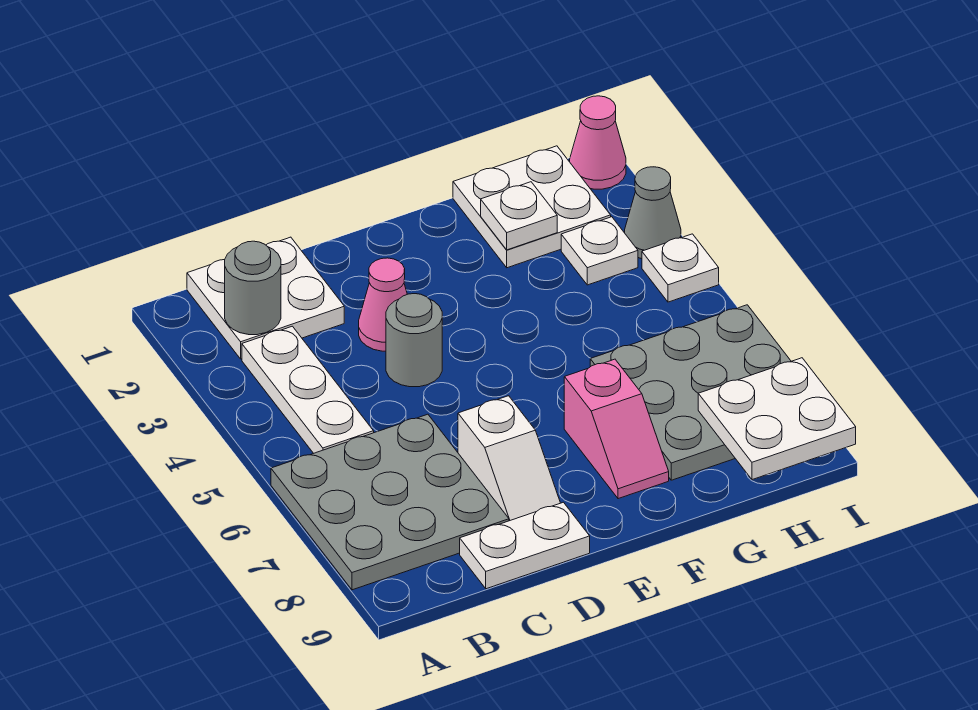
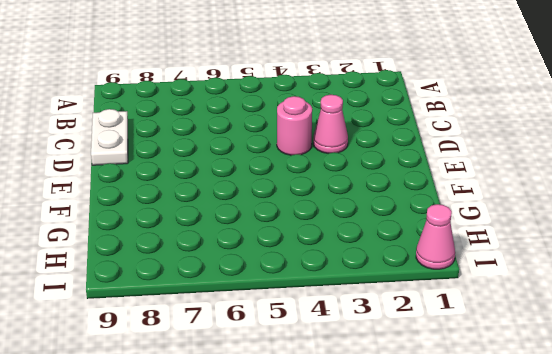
pink round brick D4 level 1 -> grey round brick D4 level 1
none -> grey plate A6:C8 level 1
none -> white plate B1:C2 level 1
none -> white plate B3:B5 level 1

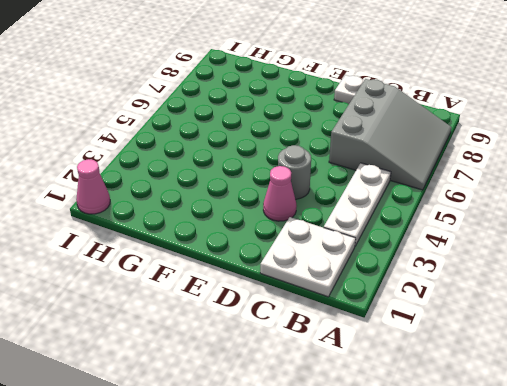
grey slope A6:C8 level 1 top C -> grey plate A6:C8 level 1
none -> white slope D7:D8 level 1 top 7
none -> pink slope F7:F8 level 1 top 7
none -> white plate G1:H2 level 1

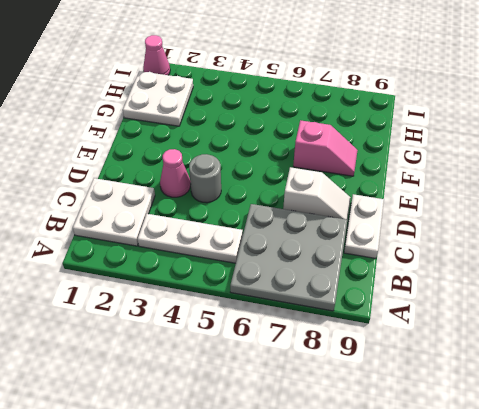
none -> grey plate G6:I8 level 1
none -> white plate H3 level 1
none -> grey cone I3 level 1

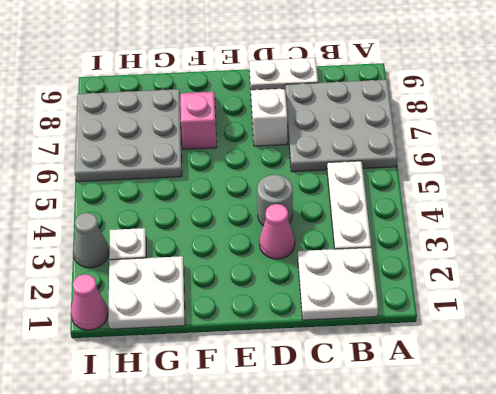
none -> white plate I4 level 1
none -> grey round brick B2 level 2
none -> white plate G2 level 2

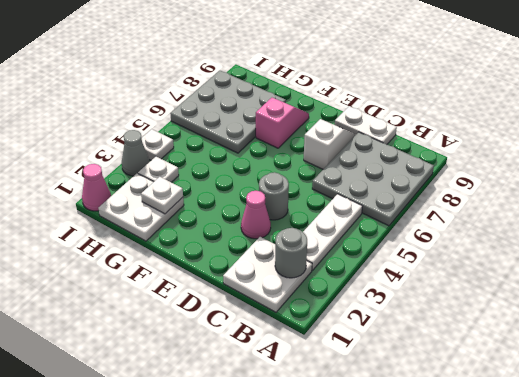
none -> white plate H8:I9 level 2

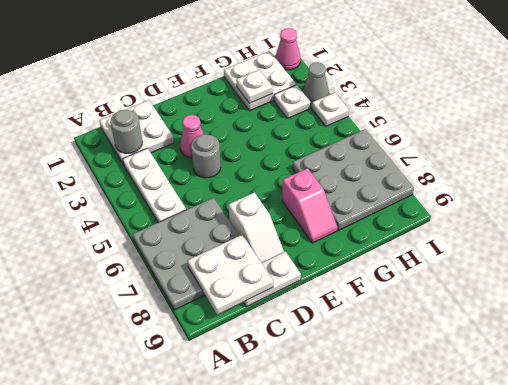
white plate B8:C9 level 2 -> white plate H8:I9 level 2

